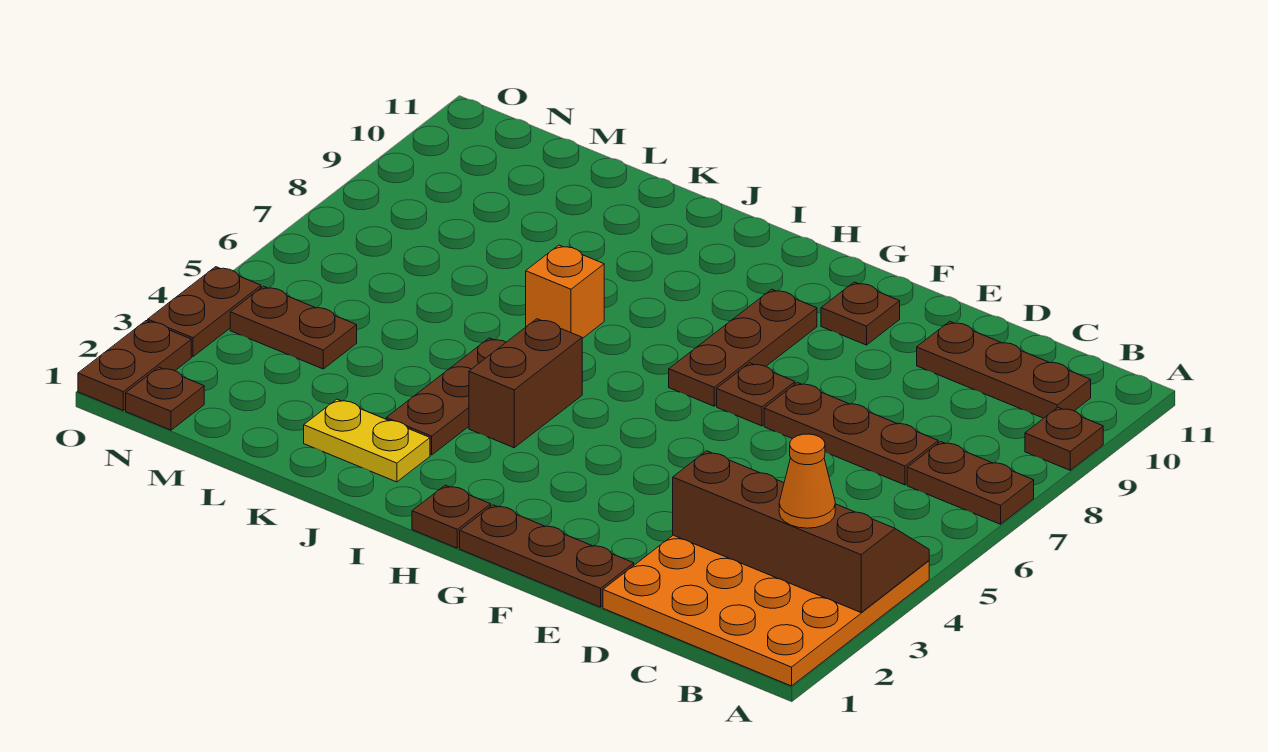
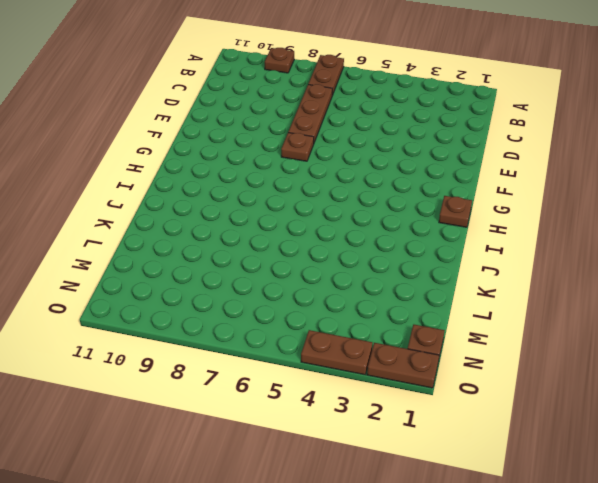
none -> orange plate A1:D4 level 1
none -> brown plate B10:D10 level 1
none -> brown plate E1:G1 level 1

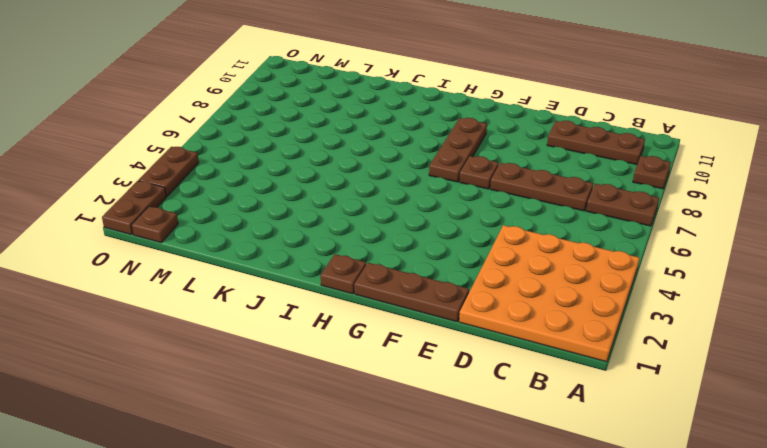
none -> brown plate F10 level 1
none -> brown brick I4:I5 level 1
none -> yellow plate J2:K2 level 1

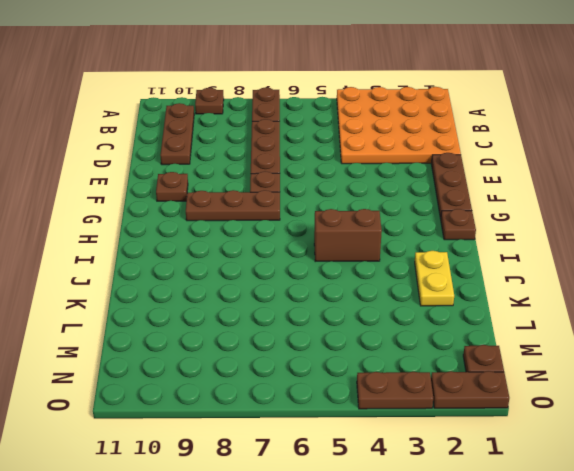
none -> brown plate J3:J5 level 1
none -> orange brick J7 level 1
none -> brown plate M4:N4 level 1

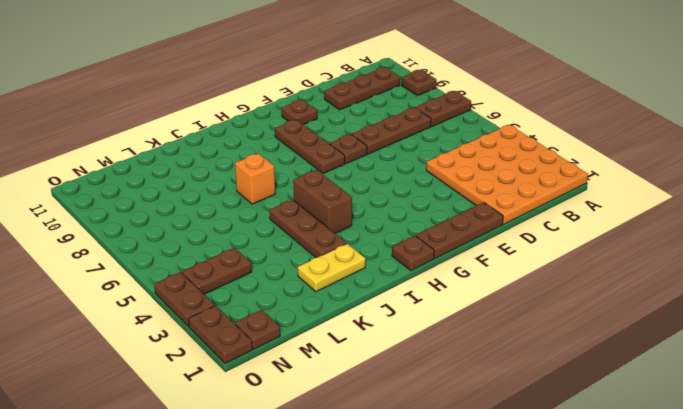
none -> brown slope A3:D4 level 2 top 3
none -> orange cone B3 level 3

